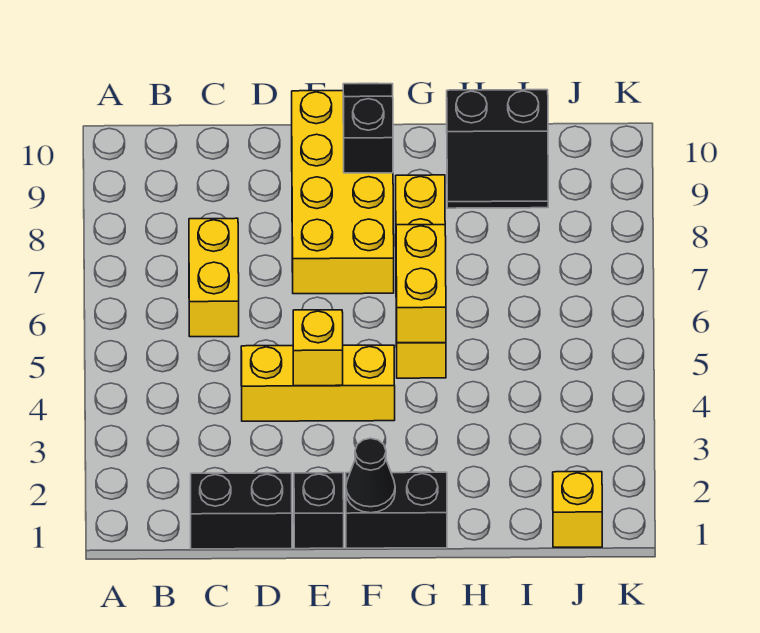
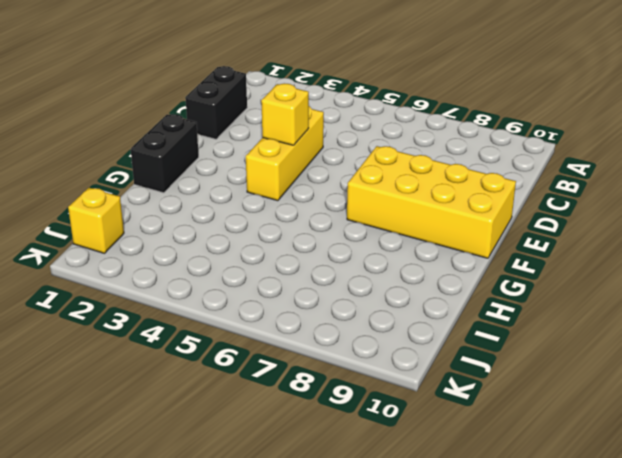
none -> yellow brick C6:C7 level 1
none -> black brick E1 level 1
none -> yellow brick G5:G8 level 1

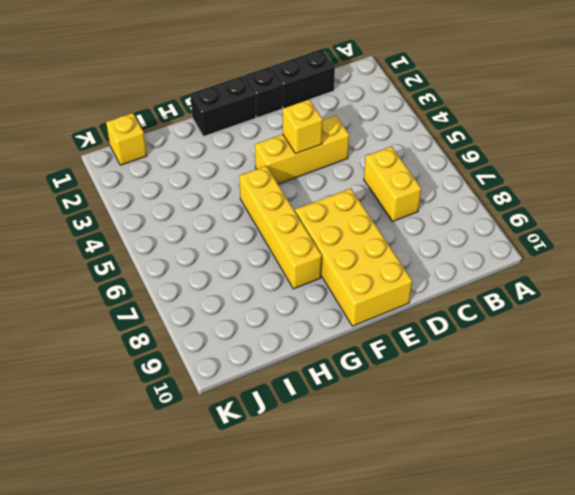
none -> black slope H9:I10 level 1 top 10
none -> black cone F1 level 2
none -> black slope F9:F10 level 2 top 9

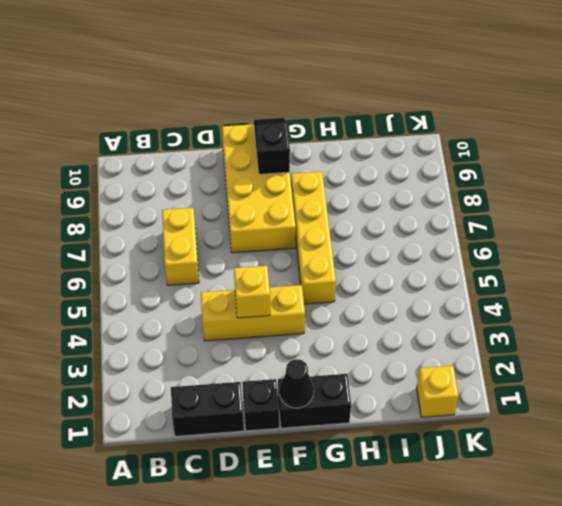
none -> black slope H9:I10 level 1 top 10
none -> yellow brick G5:G6 level 2

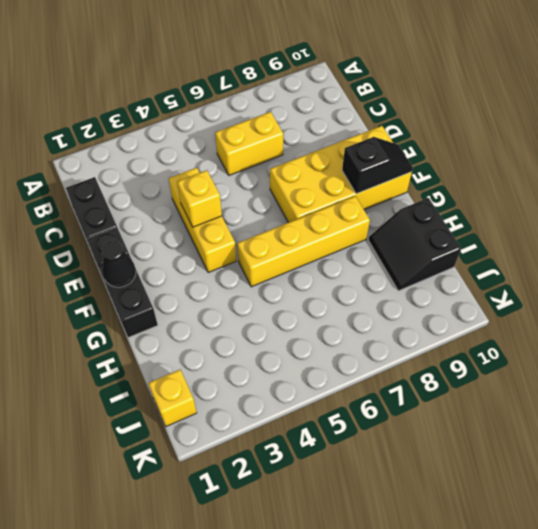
none -> yellow brick G5:G6 level 2

